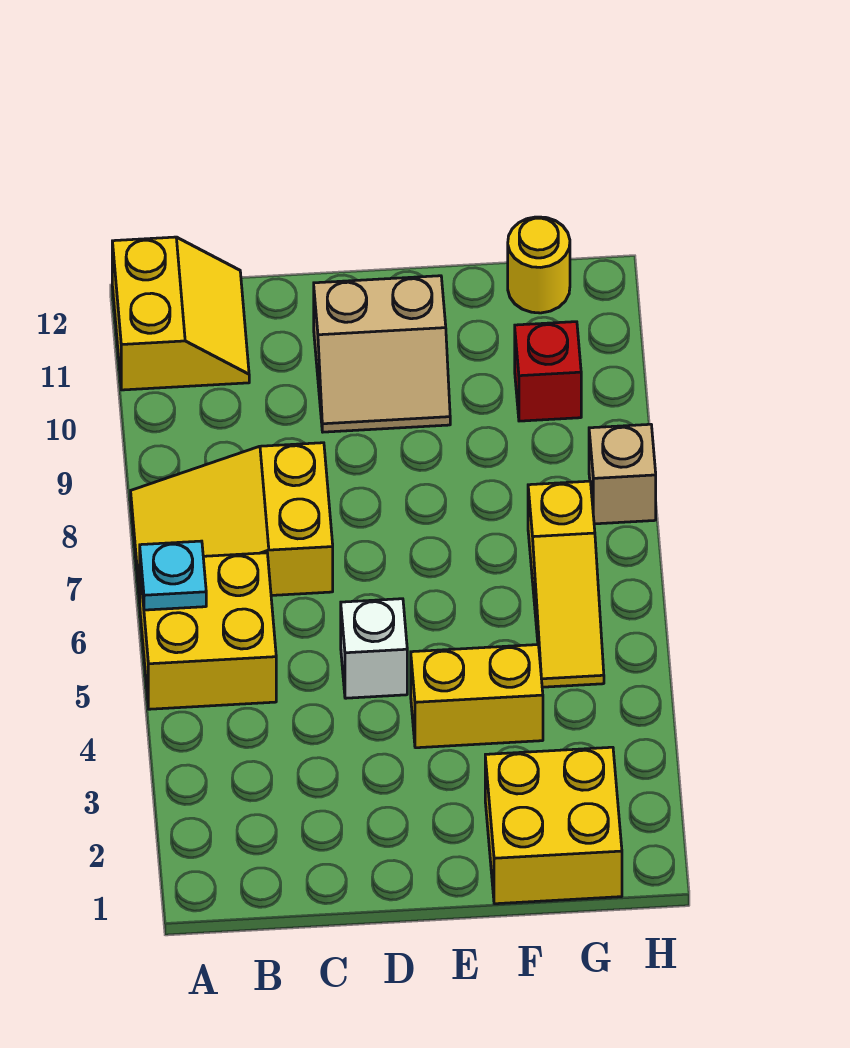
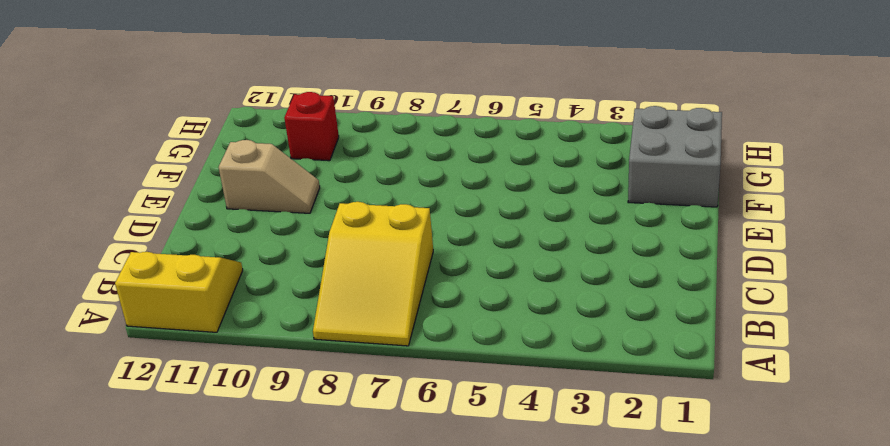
tan slope E10:E11 level 1 top 11 -> tan slope D10:E11 level 1 top 11
grey brick F1:G2 level 1 -> yellow brick F1:G2 level 1
none -> yellow brick A5:B6 level 1
none -> white brick D5 level 1
none -> yellow brick E4:F4 level 1

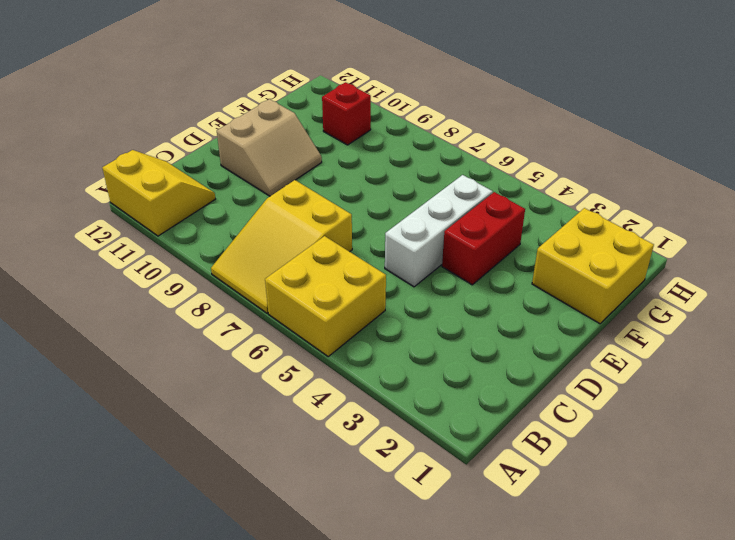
white brick D5:F5 level 1 -> white brick D5 level 1
red brick E4:F4 level 1 -> yellow brick E4:F4 level 1
none -> yellow slope G5:G7 level 1 top 7
none -> yellow round brick G12 level 1
none -> tan brick H8 level 1

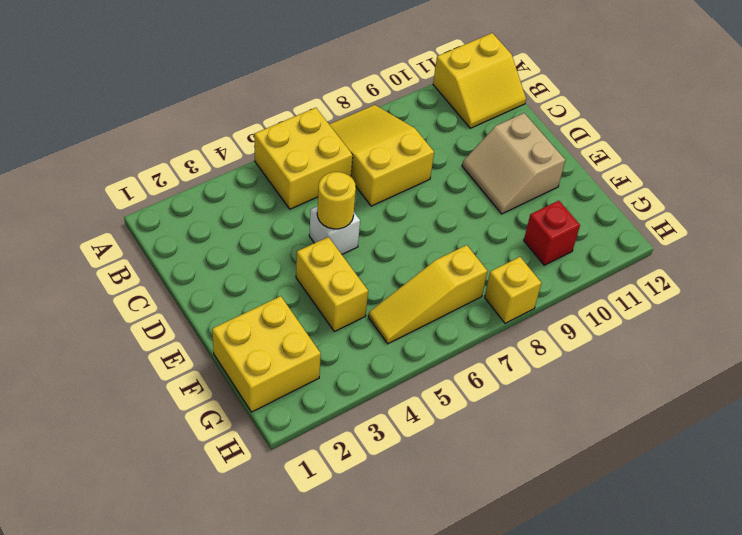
yellow round brick D5 level 2 -> yellow round brick G12 level 1
yellow brick H8 level 1 -> tan brick H8 level 1
none -> cyan plate A6 level 2

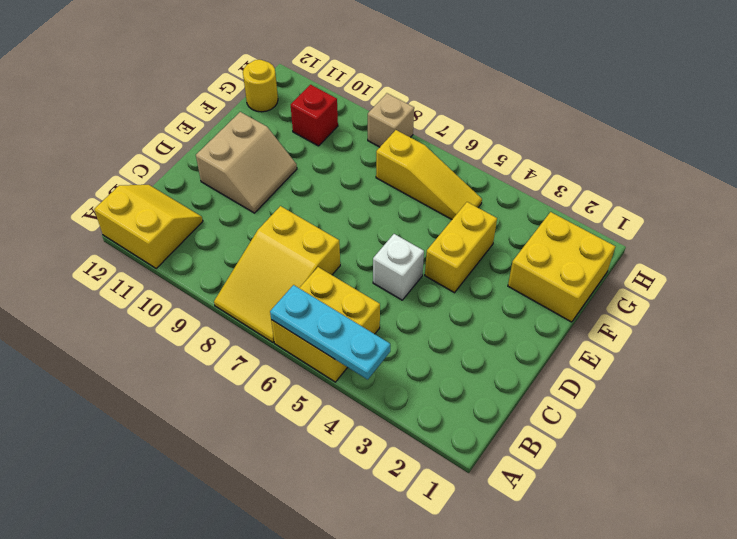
cyan plate A4:A6 level 2 -> cyan plate A6 level 2

